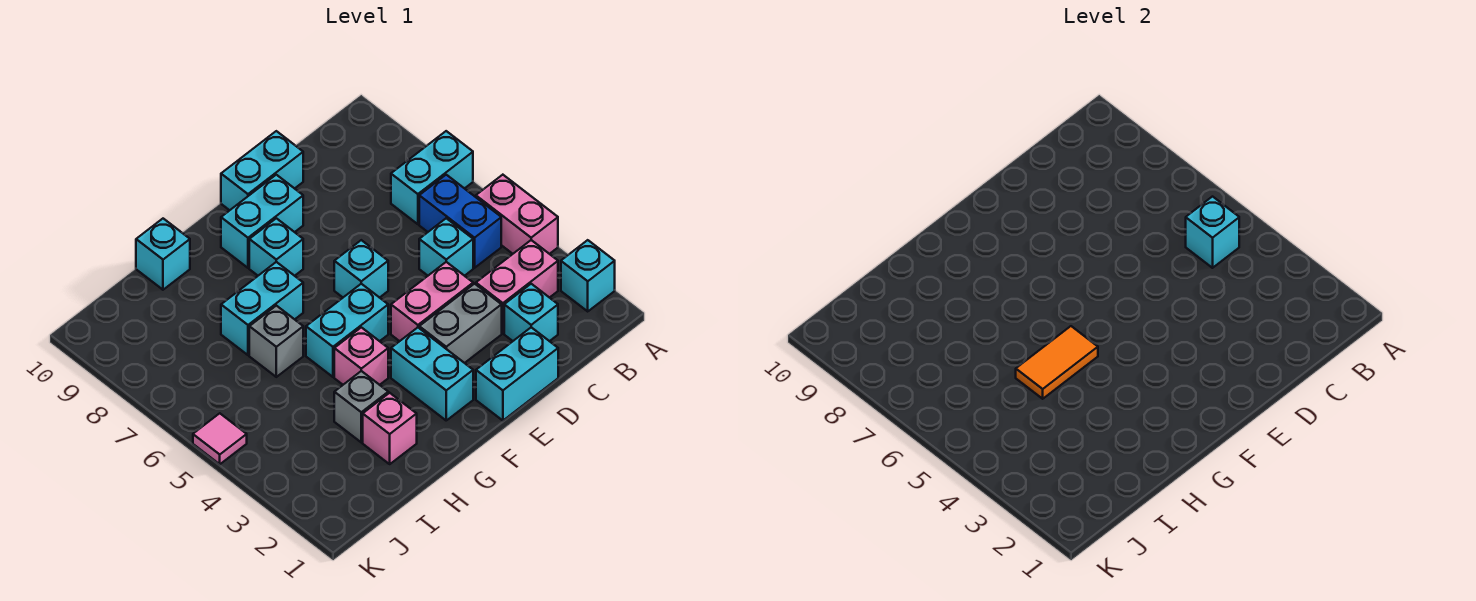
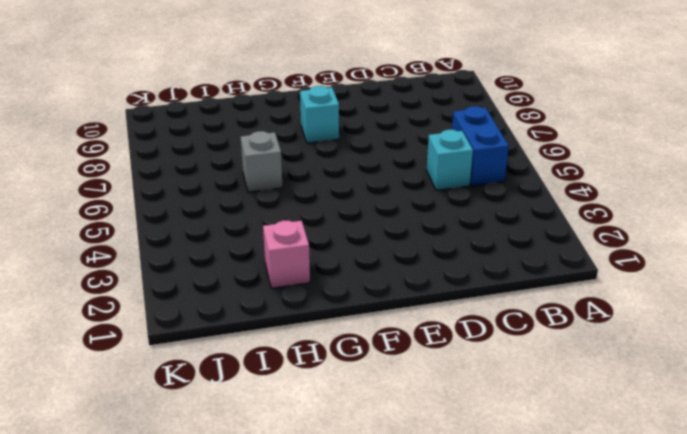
none -> cyan brick A2 level 1
none -> pink brick A4:A5 level 1
none -> cyan brick A7:B7 level 1

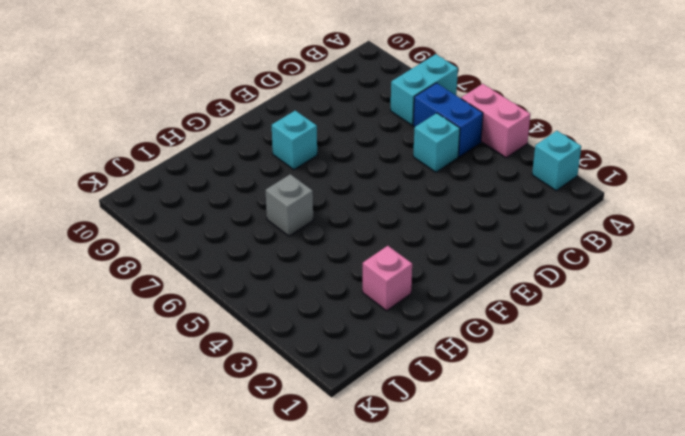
none -> pink brick B3:C3 level 1
none -> cyan brick C2 level 1
none -> cyan brick D1:E1 level 1

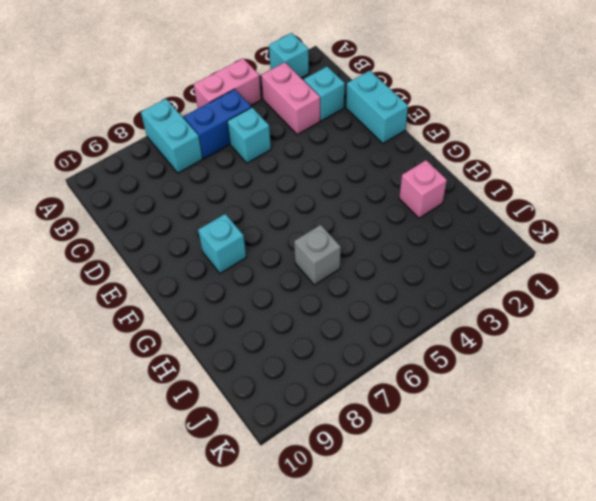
none -> grey brick D3:E3 level 1
none -> pink brick D4:E4 level 1
none -> cyan brick D10:E10 level 1

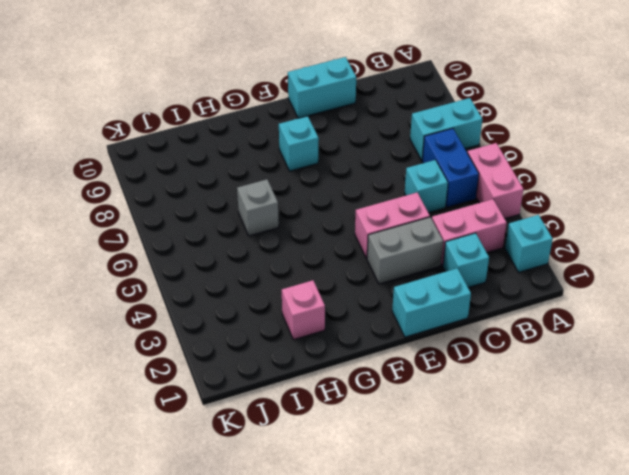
none -> cyan brick E6 level 1
none -> cyan brick E9:F9 level 1
none -> cyan brick F2:F3 level 1

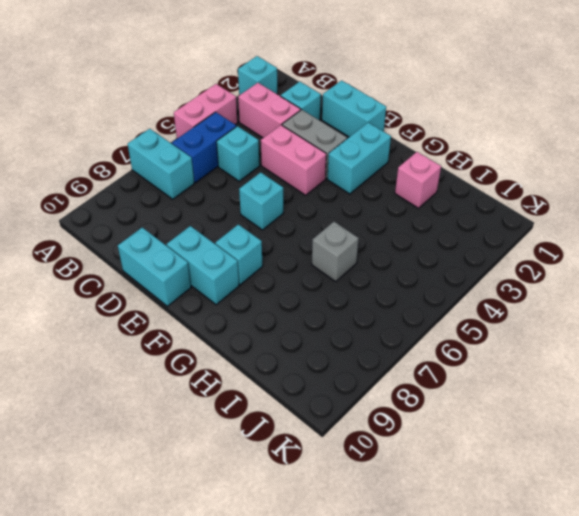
none -> cyan brick F5:G5 level 1
none -> pink brick G4 level 1
none -> cyan brick G7:H7 level 1

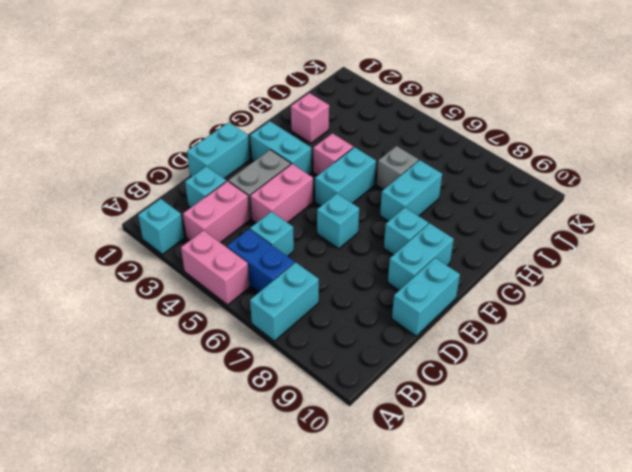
none -> grey brick H3 level 1
none -> cyan brick H10 level 1
none -> pink tile K5 level 1

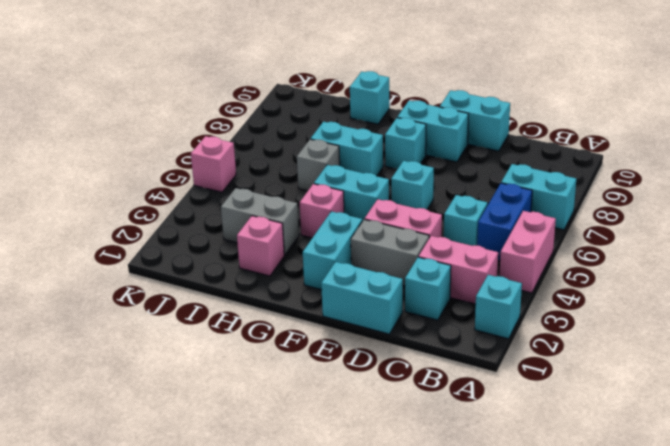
grey brick H3:I3 level 1 -> grey brick H3 level 1
pink brick K5 level 1 -> pink tile K5 level 1
none -> cyan brick B5 level 2
none -> orange tile G5:H5 level 2

